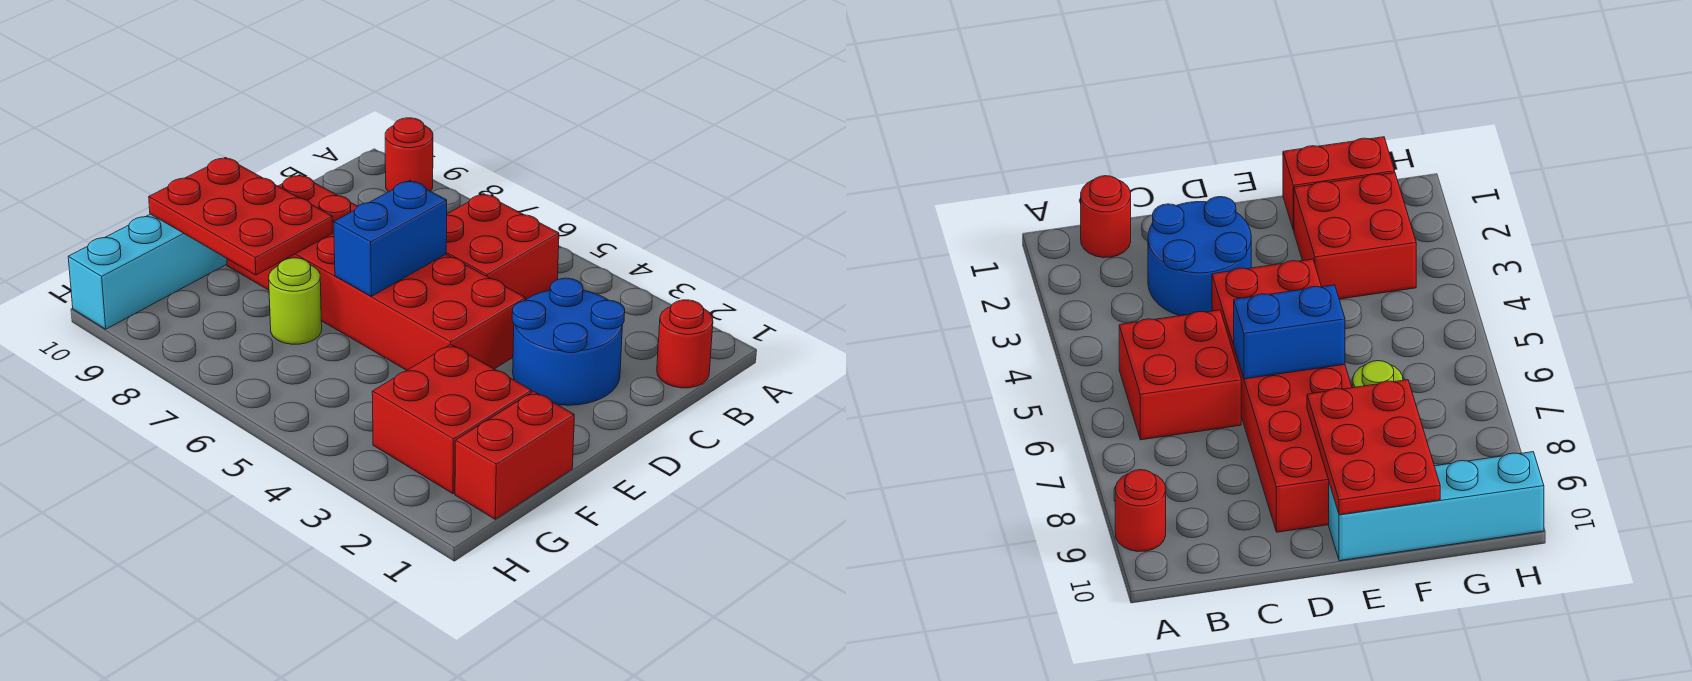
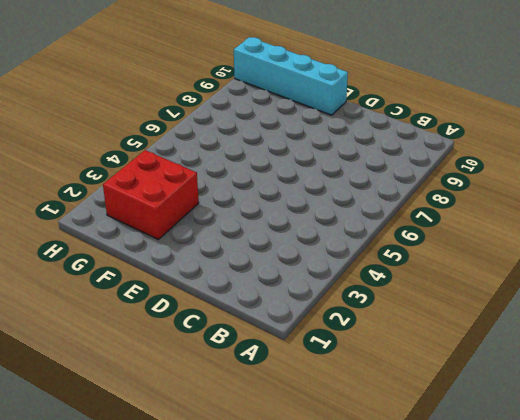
none -> red round brick A9 level 1
none -> red round brick B1 level 1

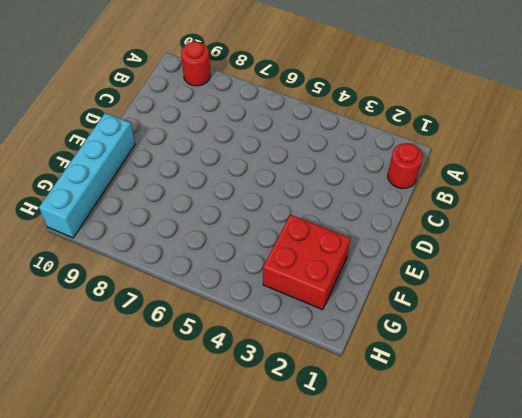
none -> red brick B5:C6 level 1
none -> blue round brick C2:D3 level 1

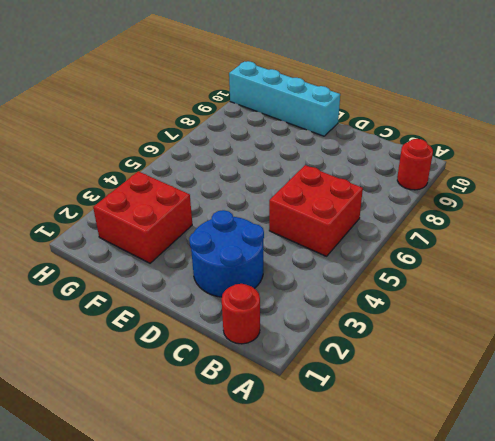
none -> red brick D4:E9 level 1
none -> red brick F1:G1 level 1

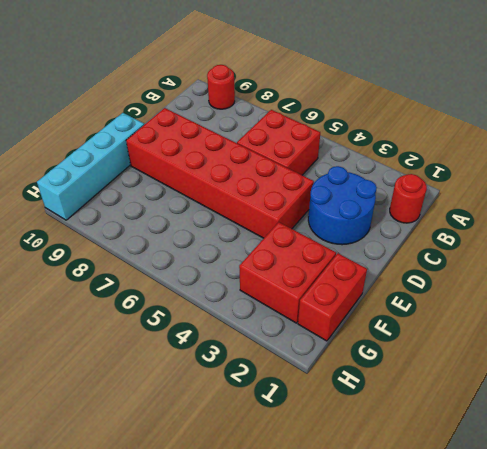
none -> lime round brick F7 level 1
none -> blue brick D6:E6 level 2

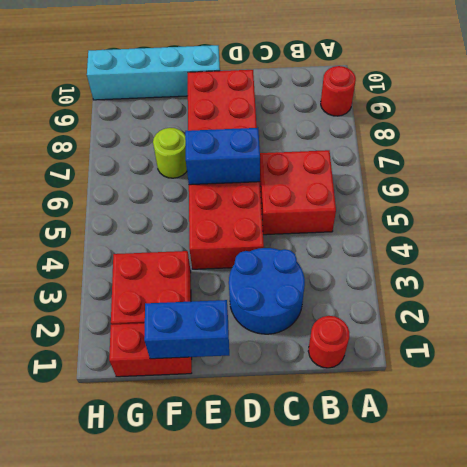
blue brick E1:F1 level 2 -> none
none -> red plate E8:F10 level 2

